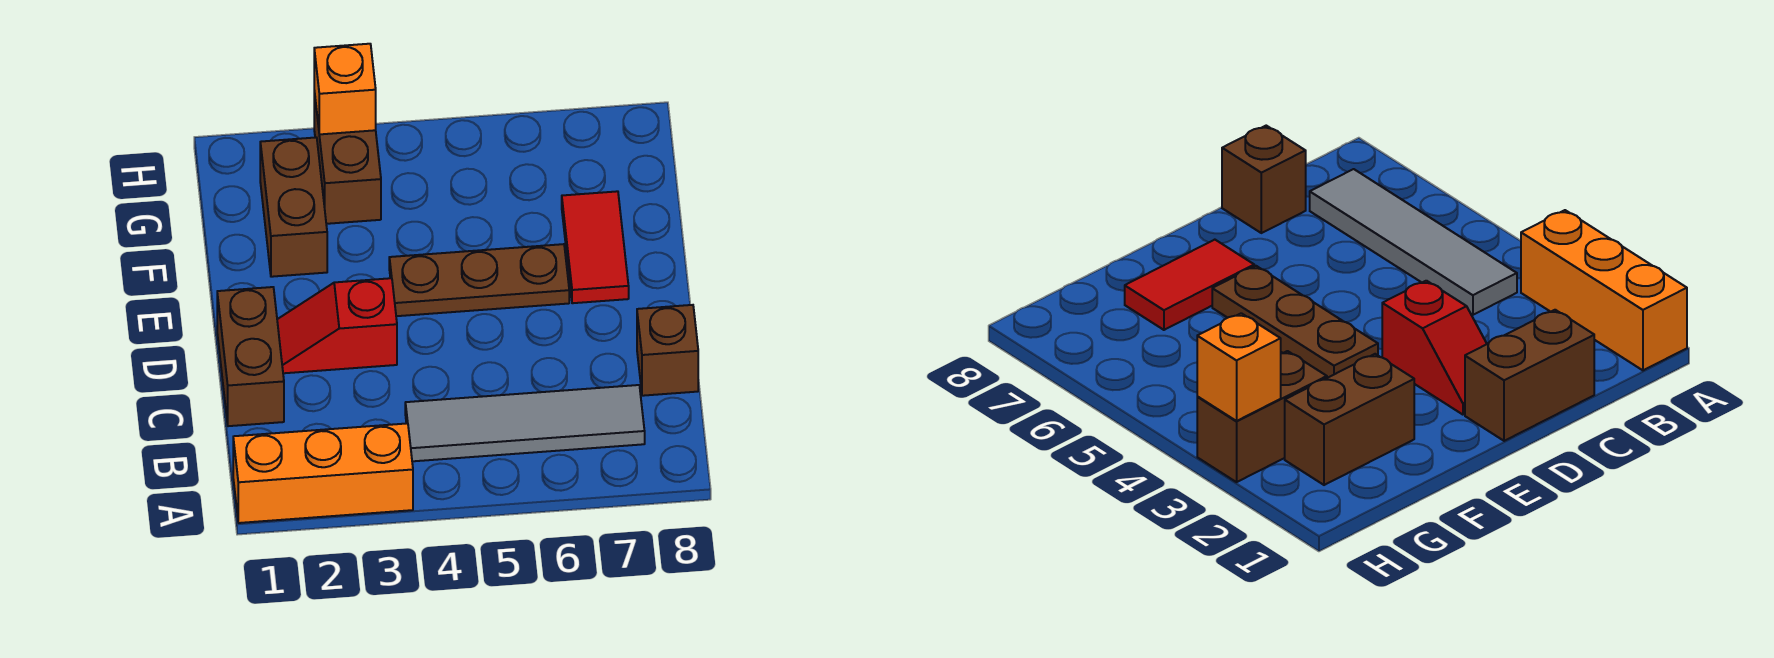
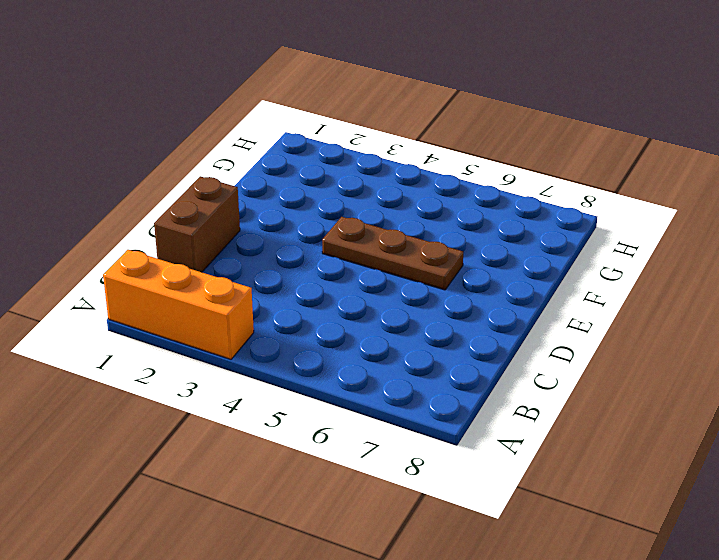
none -> grey tile B4:B7 level 1
none -> brown brick C8 level 1

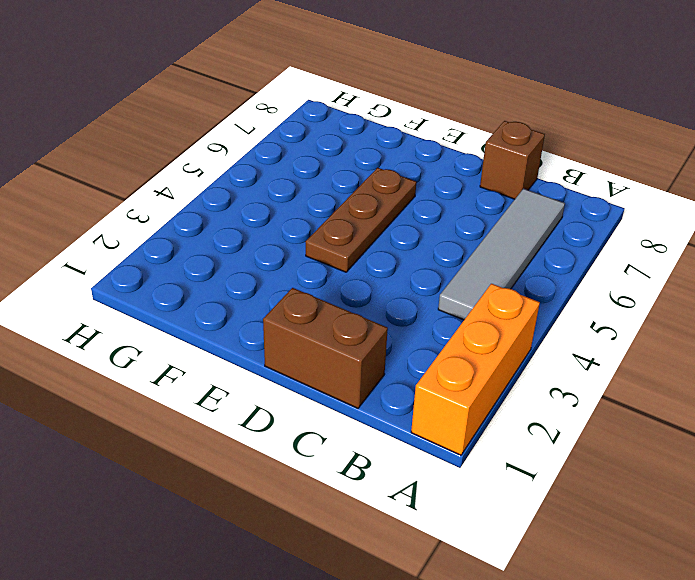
none -> red slope D2:D3 level 1 top 3
none -> red tile E7:F7 level 1

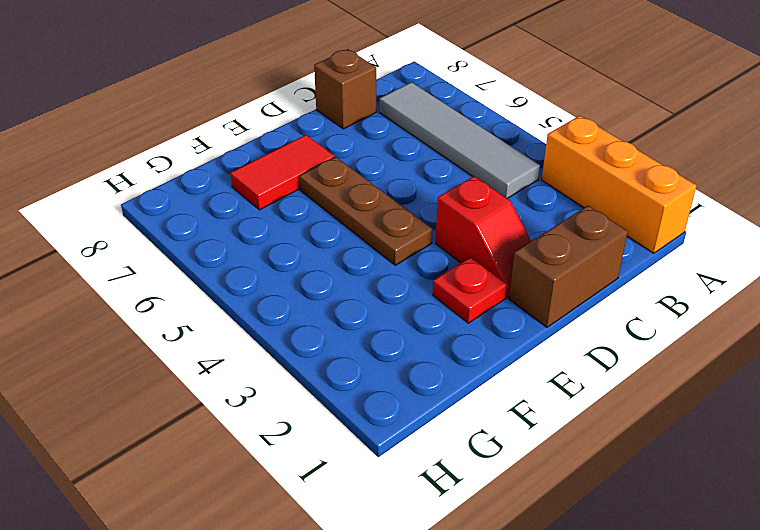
red plate E2 level 1 -> none
none -> brown brick F2:G2 level 1
none -> brown brick G3:H3 level 1

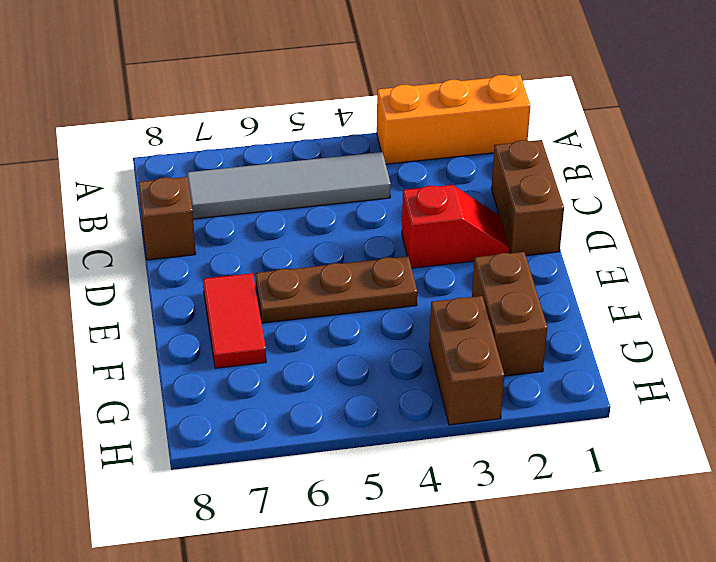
none -> orange brick H3 level 2

